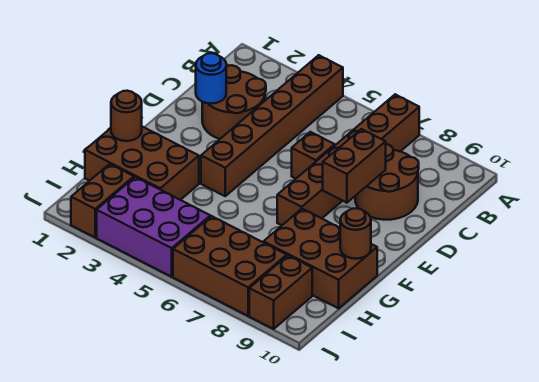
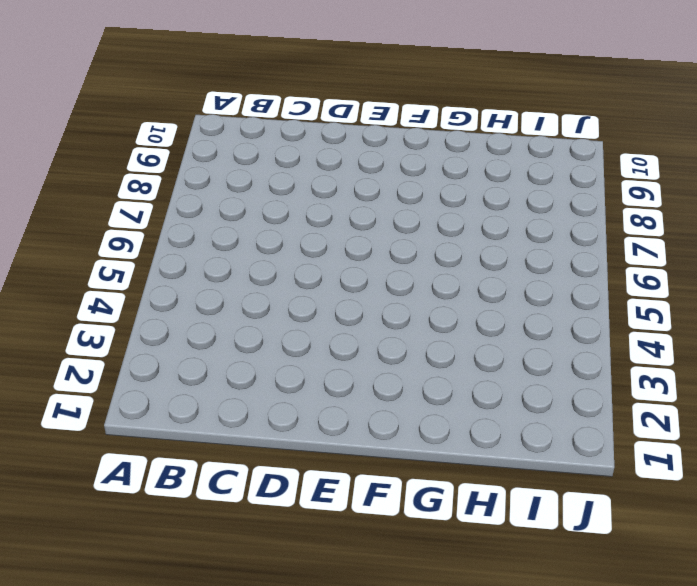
none -> brown brick A4:F4 level 1
none -> brown brick A7:F7 level 1
none -> brown round brick C2:D3 level 1

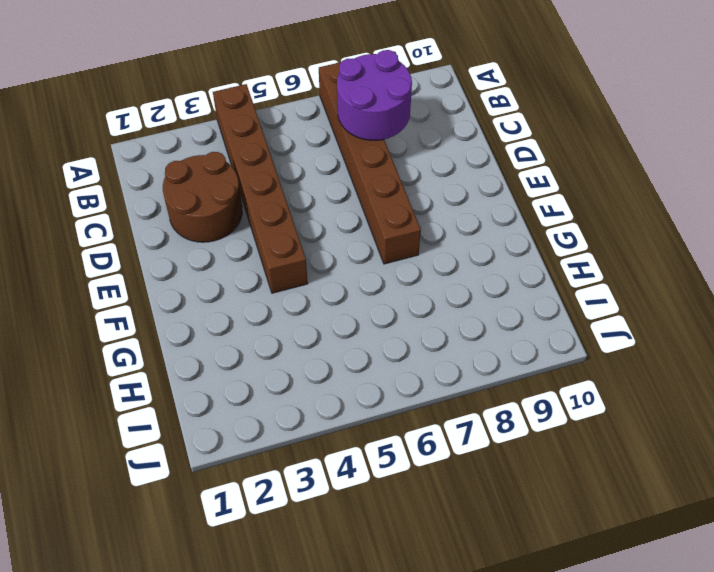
purple round brick B7:C8 level 2 -> none
none -> brown round brick C8:D9 level 1
none -> brown brick D6 level 1
none -> brown brick G1:H3 level 1

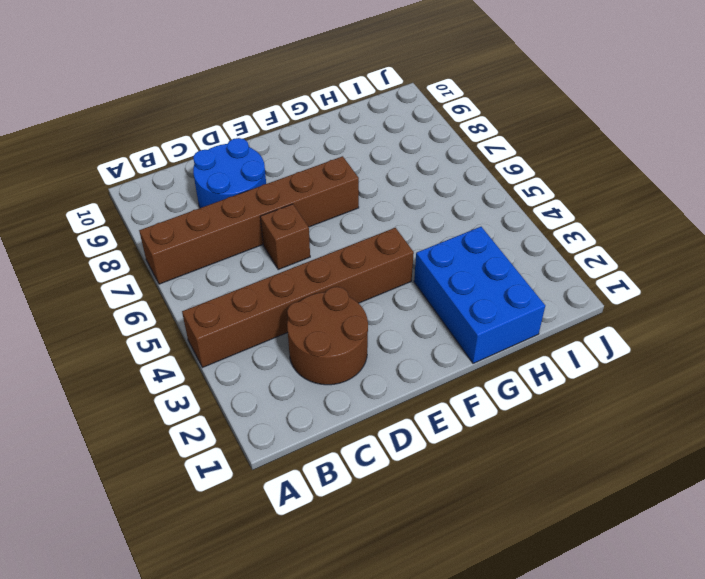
blue round brick C8:D9 level 1 -> brown round brick C8:D9 level 1
blue brick G1:H3 level 1 -> brown brick G1:H3 level 1
none -> brown brick G8:H10 level 1
none -> brown brick I2:J2 level 1
none -> purple brick I3:J5 level 1

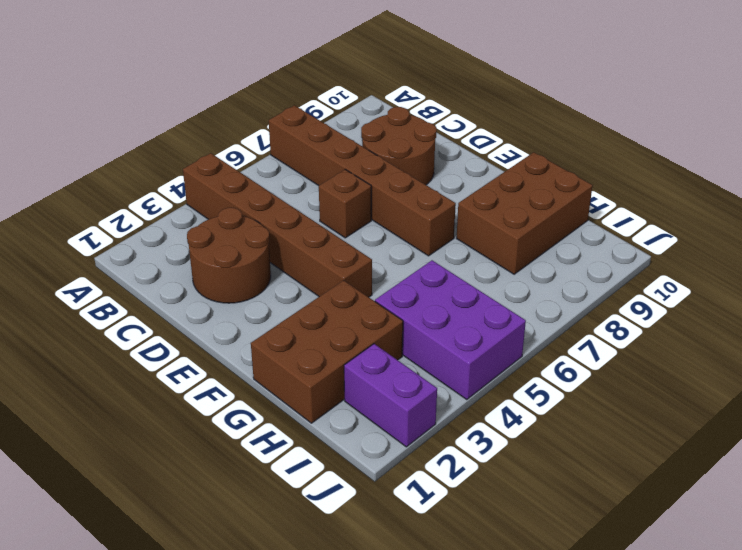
purple brick H4:J5 level 1 -> purple brick I3:J5 level 1
purple brick I2:J2 level 1 -> brown brick I2:J2 level 1
none -> brown brick I6:J8 level 1
none -> brown brick I9:J9 level 1
none -> blue round brick D2 level 2

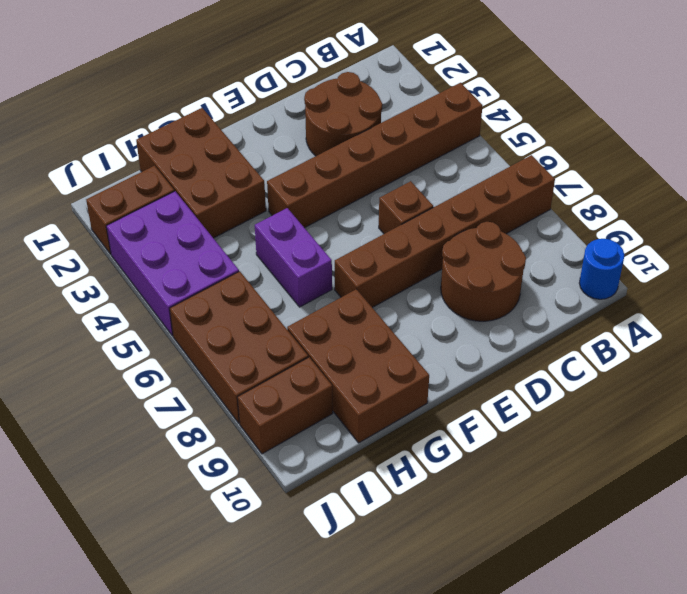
blue round brick A10 level 1 -> blue round brick D2 level 2
purple brick G5:G6 level 1 -> none
none -> brown brick D8:E8 level 2
none -> brown round brick G1 level 2
none -> brown round brick G10 level 2

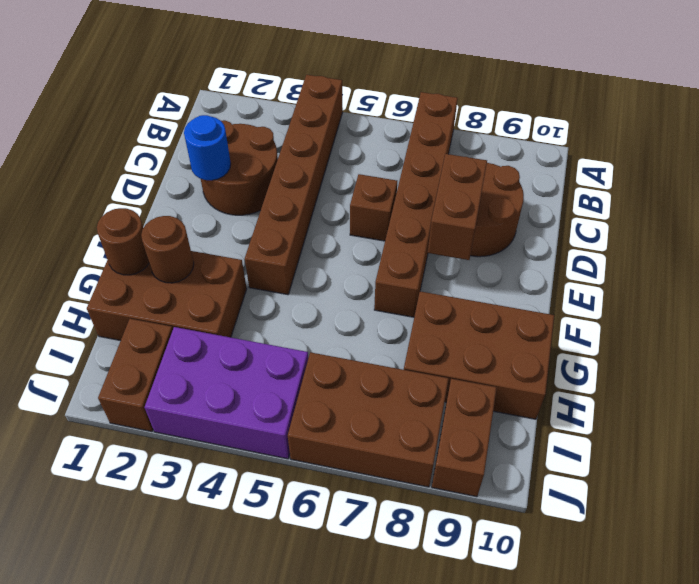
brown round brick G2 level 2 -> brown round brick G10 level 2

